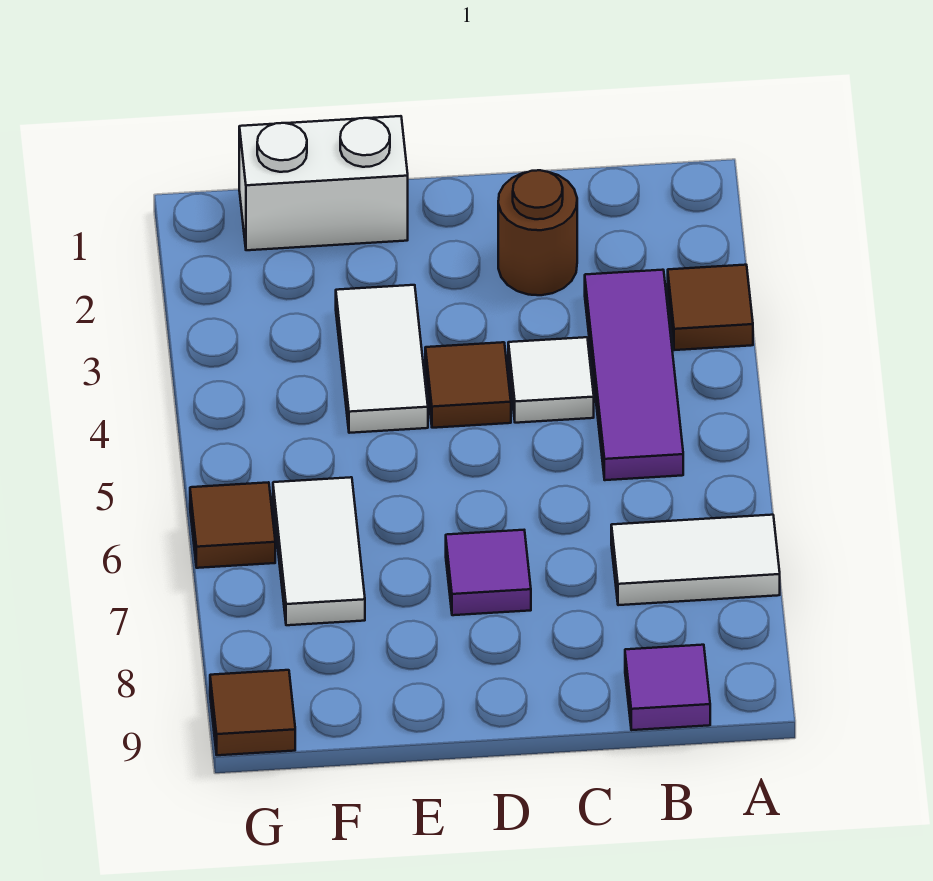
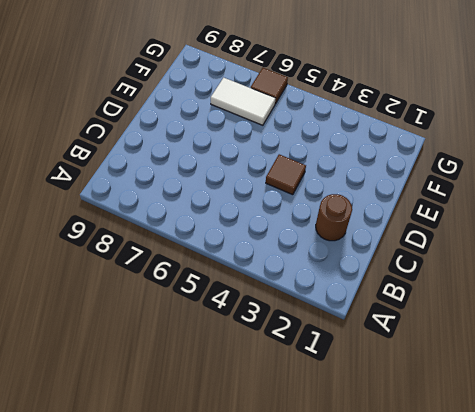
none -> brown tile A3 level 1
none -> white tile A7:B7 level 1
none -> purple tile B3:B5 level 1

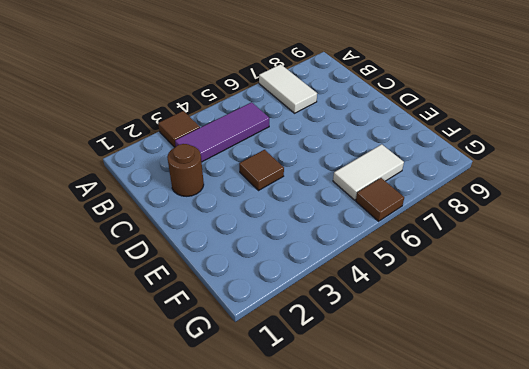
none -> purple tile B9 level 1
none -> white tile C4 level 1
none -> purple tile D7 level 1

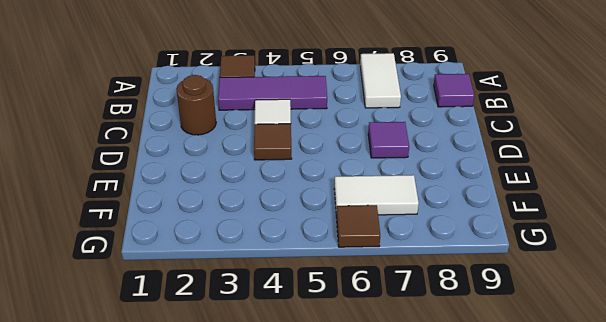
none -> white brick E1:F1 level 1
none -> white tile E3:E4 level 1
none -> brown tile G9 level 1

